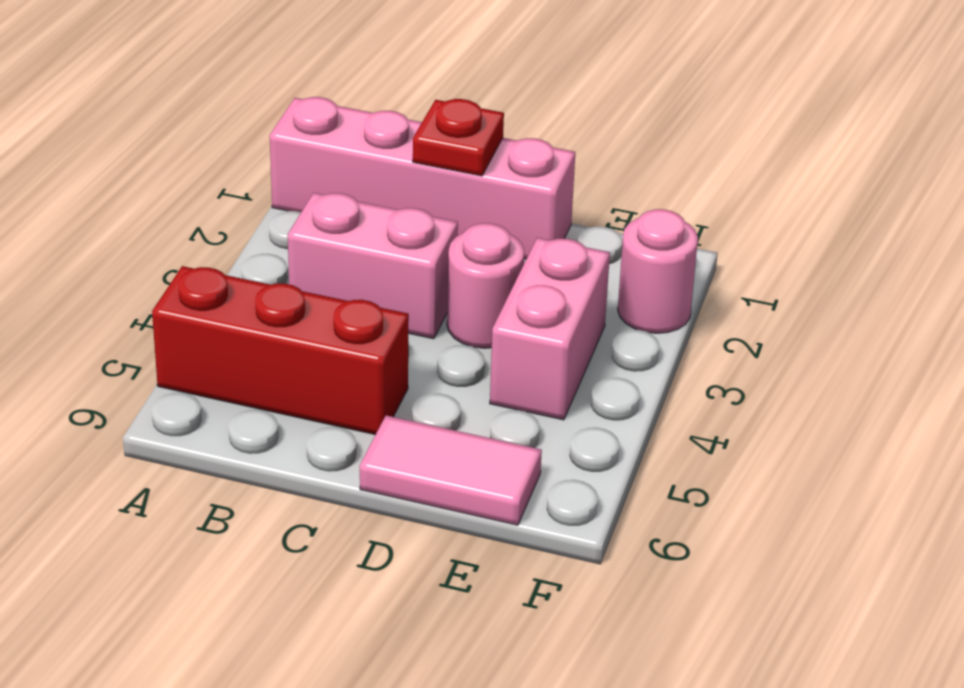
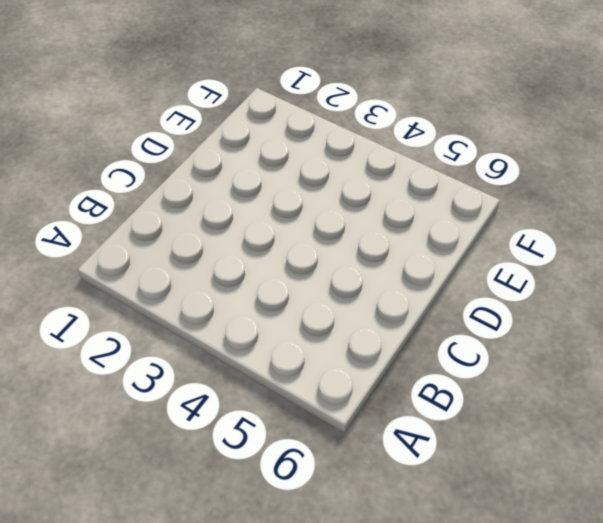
none -> pink brick A1:D1 level 1
none -> red brick A5:C5 level 1

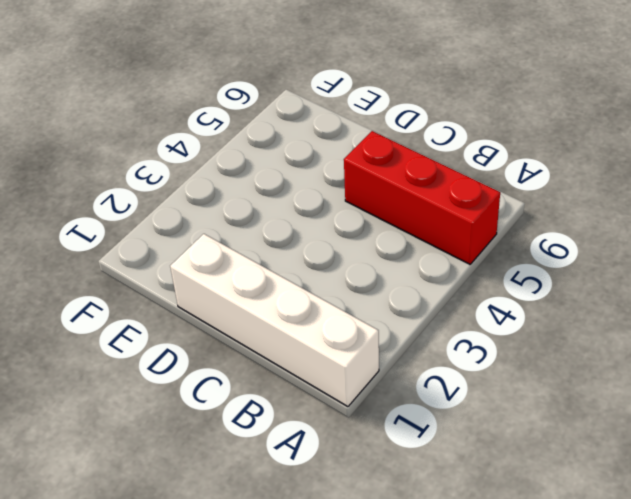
white brick A1:D1 level 1 -> pink brick A1:D1 level 1
none -> pink brick B3:C3 level 1
none -> pink round brick D3 level 1

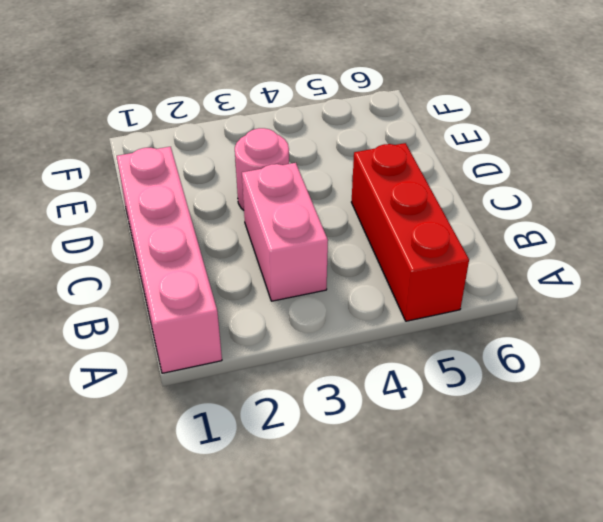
none -> pink tile D6:E6 level 1
none -> pink brick E3:E4 level 1

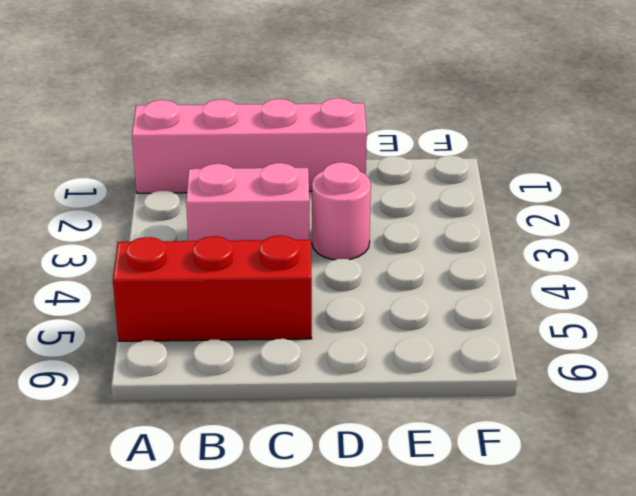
none -> pink tile D6:E6 level 1
none -> pink brick E3:E4 level 1

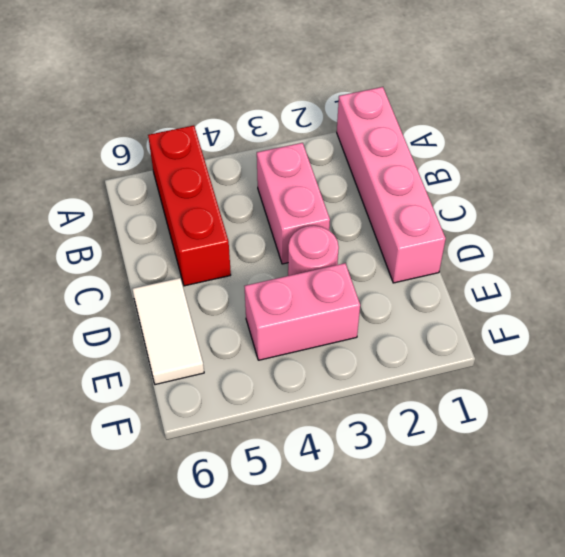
white tile D6:E6 level 1 -> pink tile D6:E6 level 1
none -> pink round brick F2 level 1
none -> red plate C1 level 2

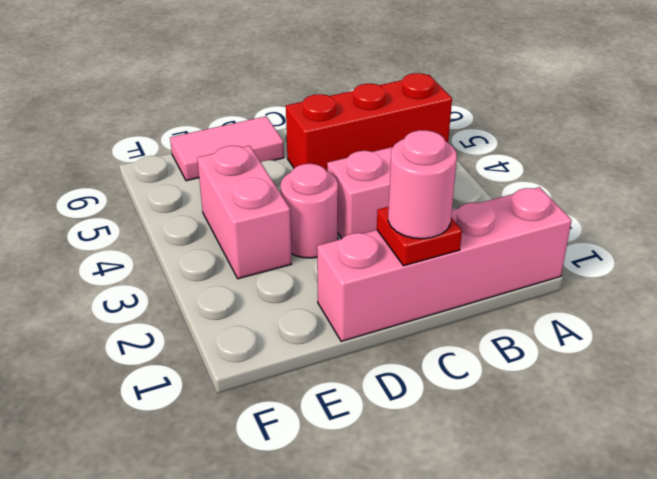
pink round brick C1 level 3 -> pink round brick F2 level 1

